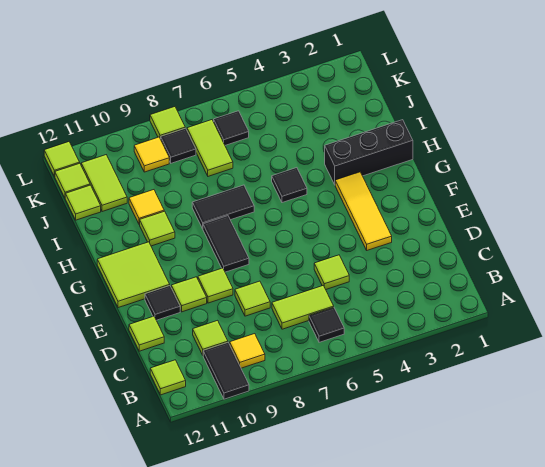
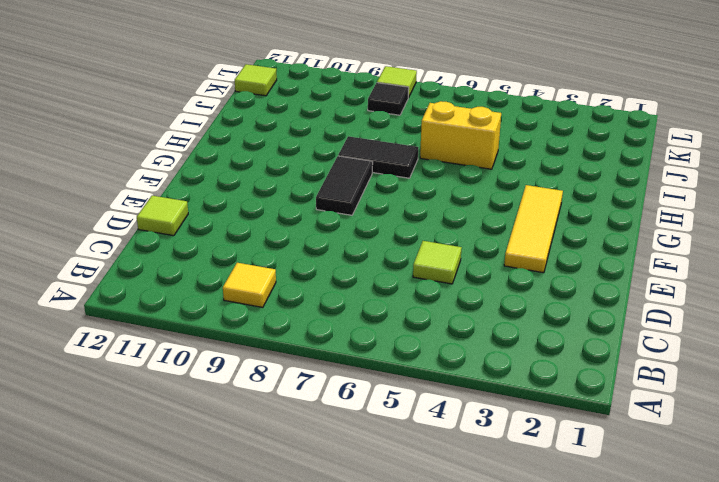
yellow brick I5:I6 level 1 -> none
none -> black tile A10:B10 level 1
none -> black tile B6 level 1
none -> lime tile B12 level 1

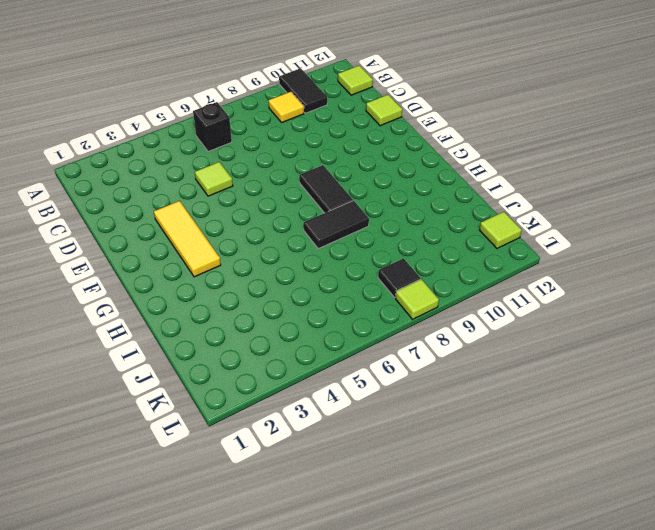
black brick B6 level 1 -> black tile B6 level 1
none -> lime tile C6:C7 level 1
none -> lime tile C10 level 1
none -> lime tile D8 level 1

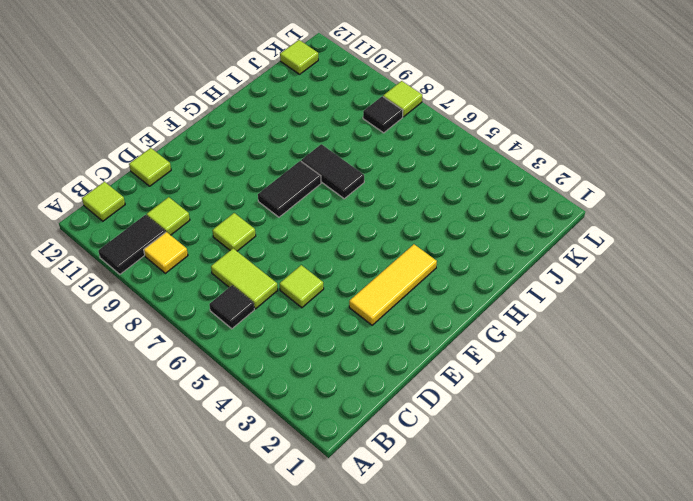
none -> lime tile E9 level 1
none -> lime tile E10 level 1
none -> black tile E11 level 1

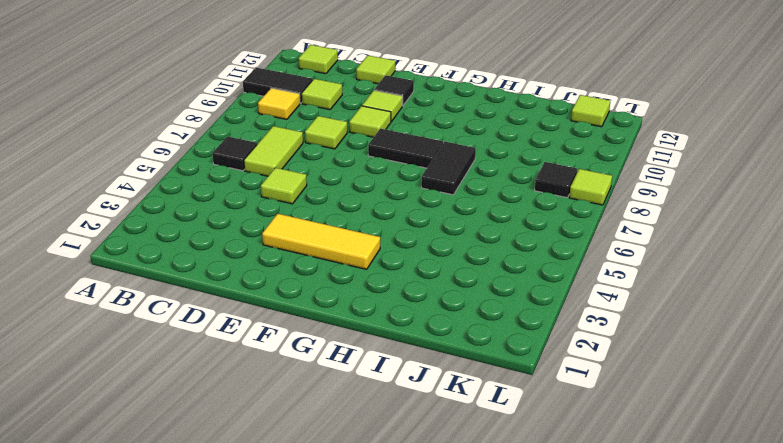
none -> lime tile F11:G12 level 1
none -> black brick H1:H3 level 1
none -> black tile H5 level 1

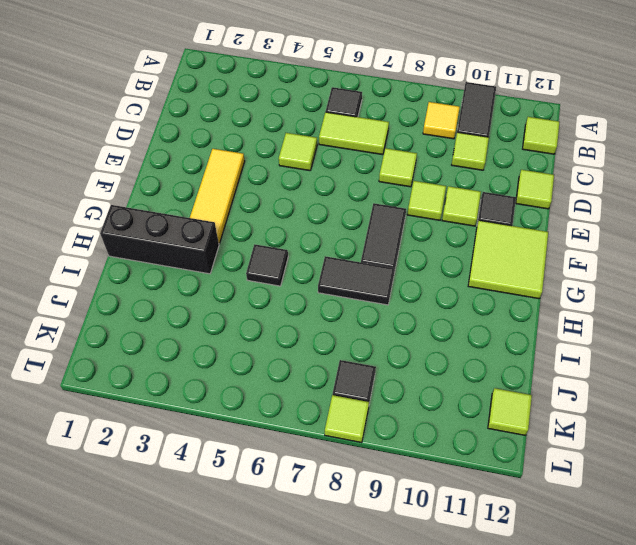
none -> lime tile H10 level 1
none -> yellow tile I10 level 1
none -> lime tile J7:K7 level 1

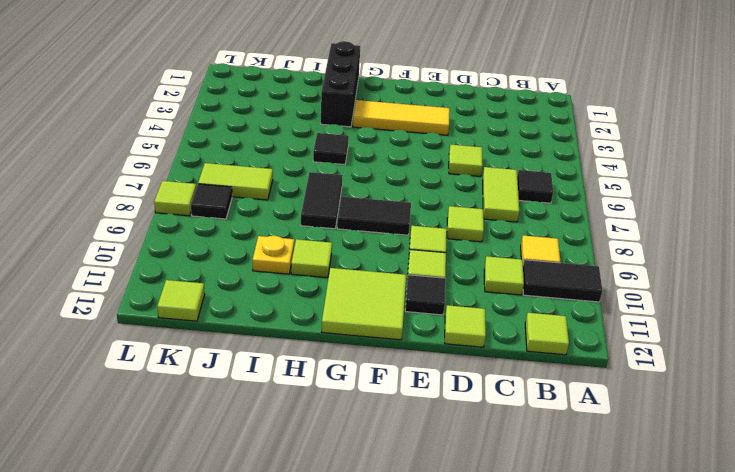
yellow plate I10 level 1 -> yellow tile I10 level 1
none -> lime tile J11:K11 level 1
none -> lime tile J12 level 1
none -> black tile K6 level 1

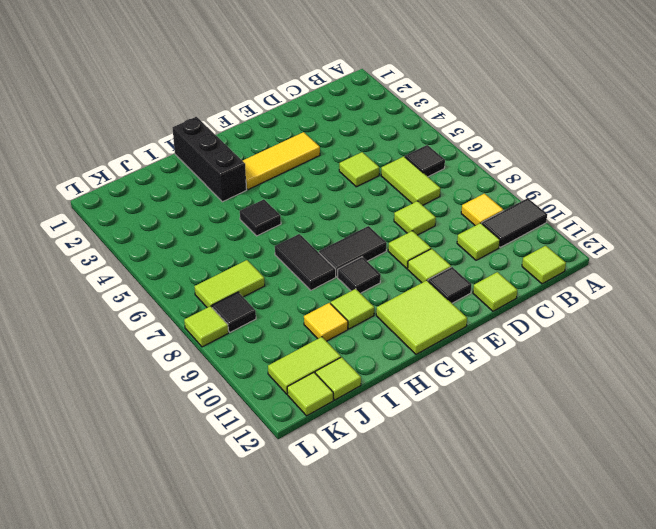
black tile G9 level 1 -> black tile K6 level 1
none -> yellow tile K9 level 1
none -> lime tile L12 level 1

